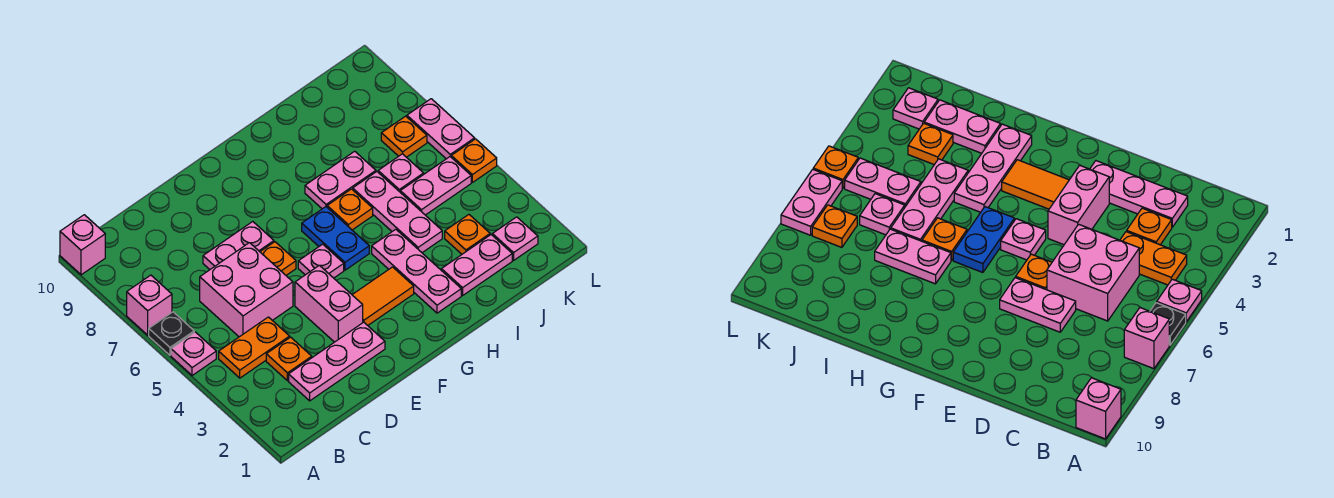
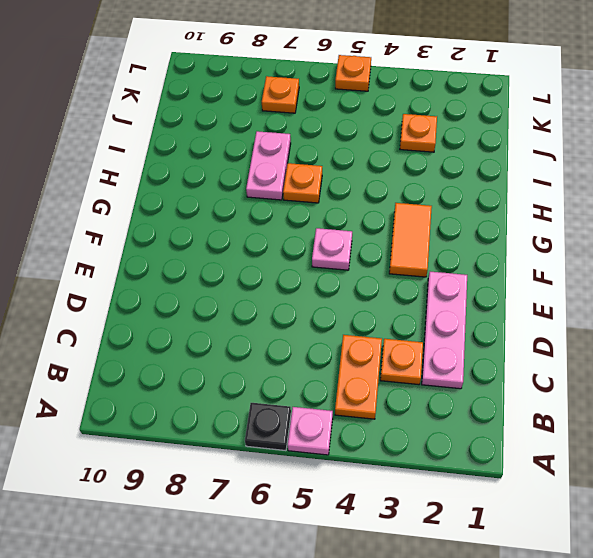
none -> pink brick A7 level 1
none -> pink brick A10 level 1
none -> pink brick C5:D6 level 1

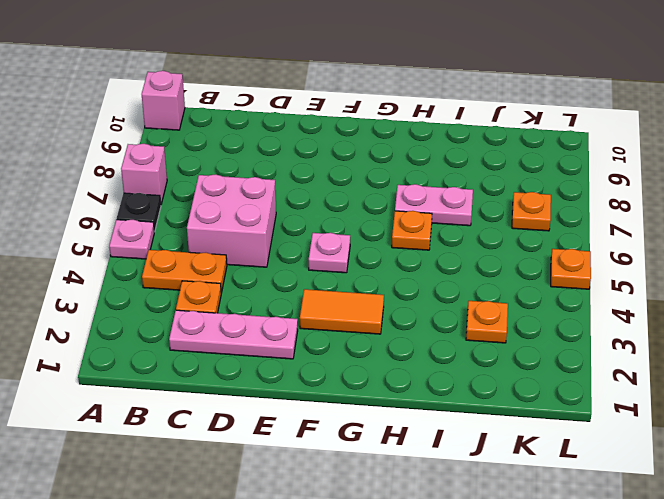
none -> pink plate D7:E7 level 1
none -> pink brick E3:E4 level 1
none -> orange plate E6 level 1

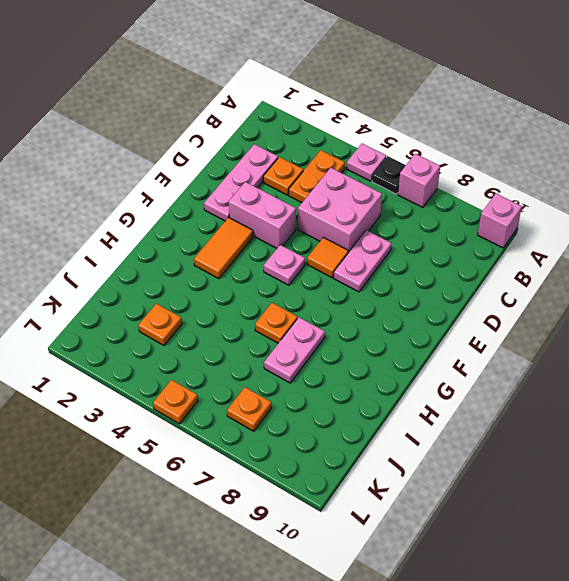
orange tile E6 level 1 -> orange plate E6 level 1
none -> blue plate G5:G6 level 1
none -> pink plate H2:H4 level 1
none -> pink plate I2:J2 level 1

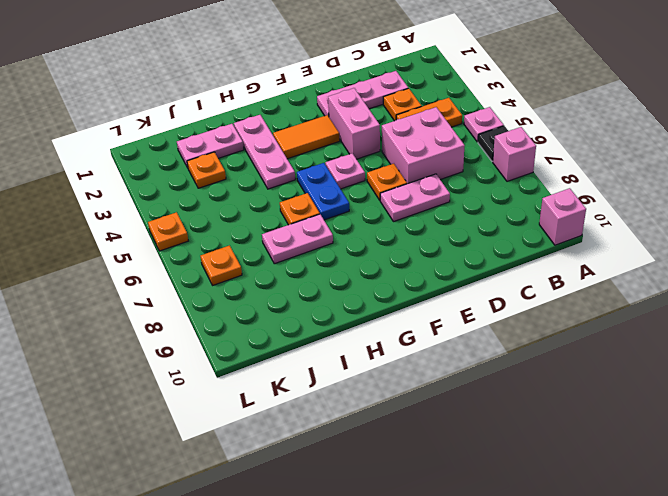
none -> pink plate I4:I6 level 1
none -> pink plate J5:K5 level 1
none -> pink plate J6 level 1

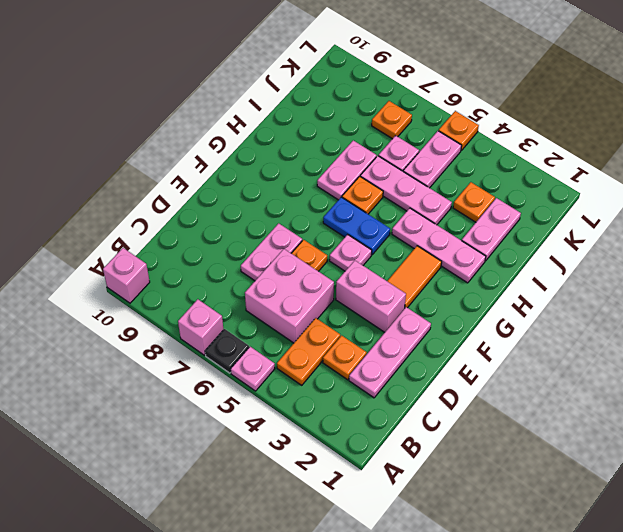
none -> pink plate K2 level 1
none -> pink plate L6:L7 level 1

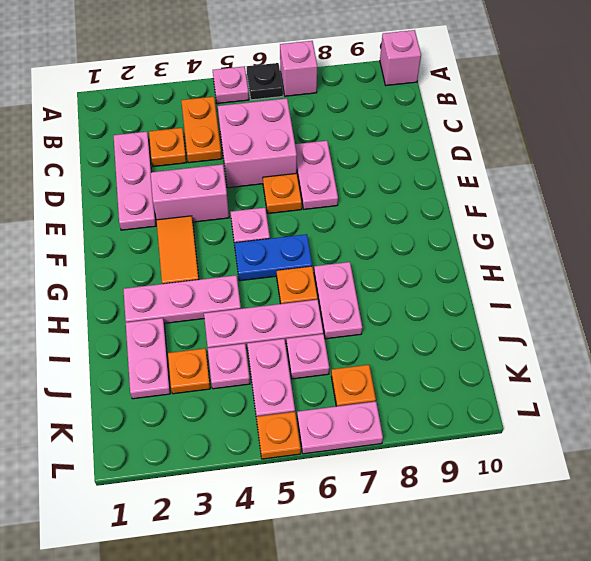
pink plate J4 level 1 -> pink plate K2 level 1

